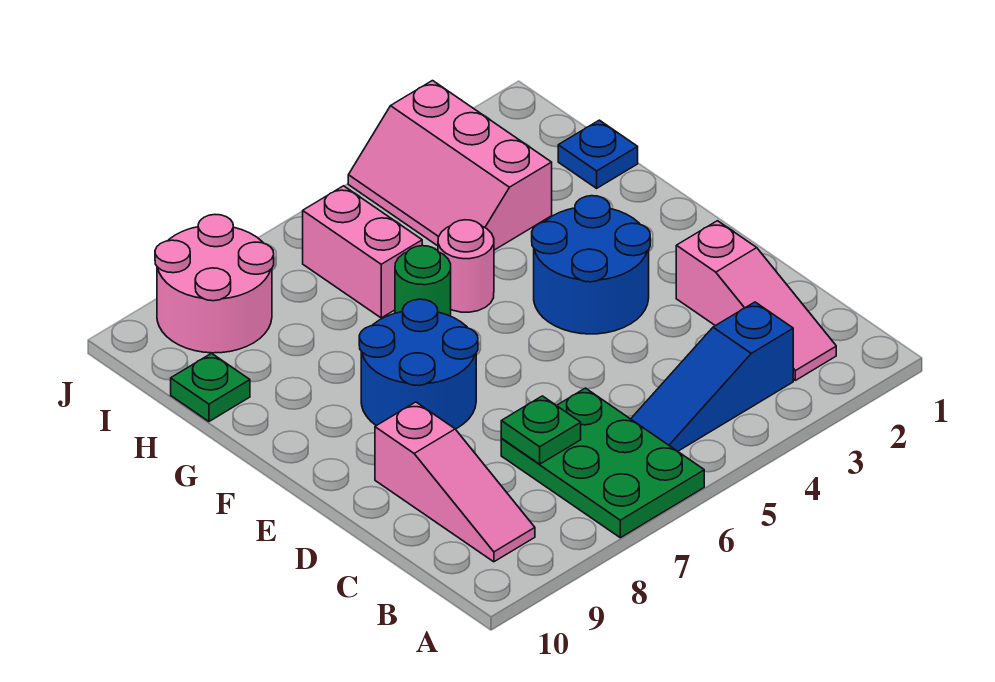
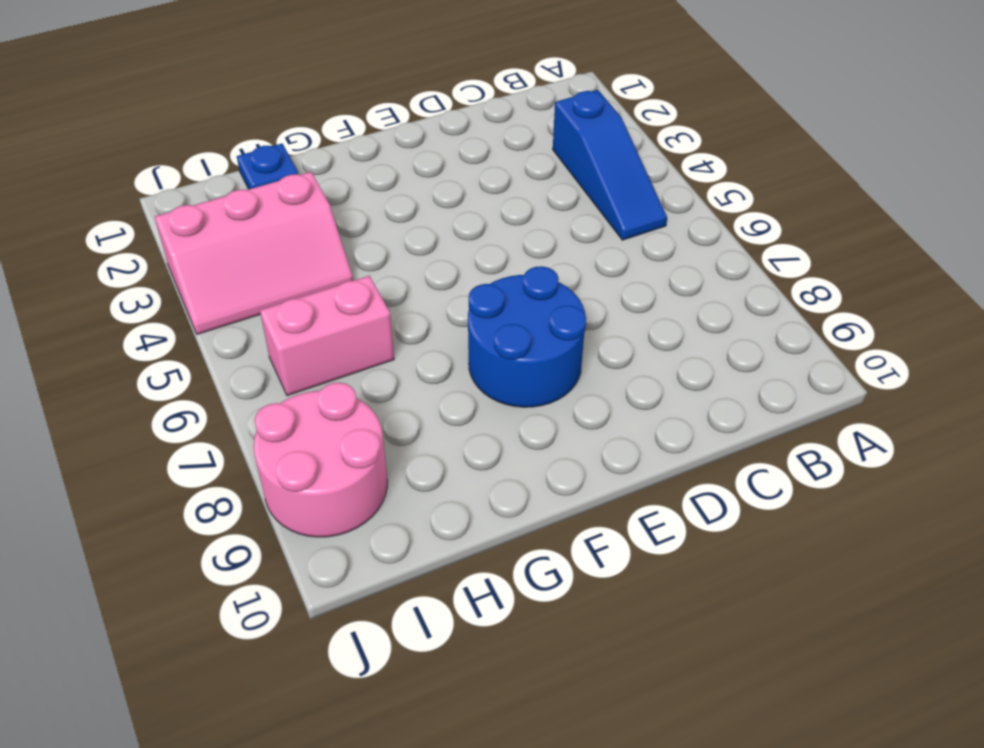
none -> green plate A6:C7 level 1
none -> pink slope B2:D2 level 1 top D
none -> pink slope B9:D9 level 1 top D

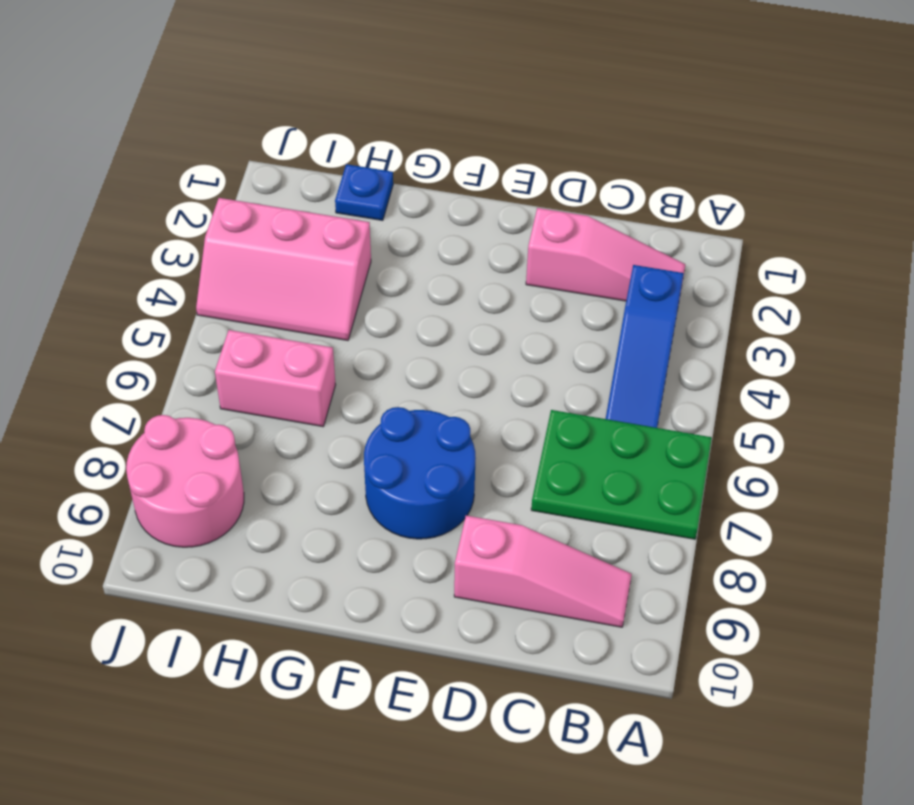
none -> blue round brick E3:F4 level 1
none -> pink round brick G5 level 1
none -> green round brick G6 level 1

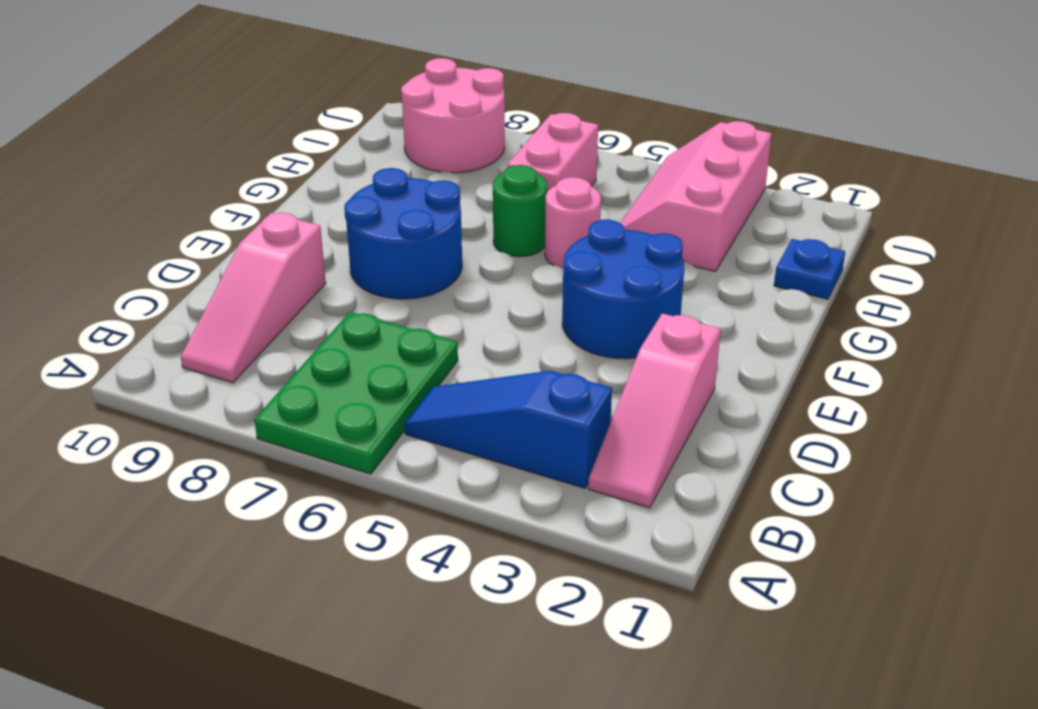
none -> green plate H10 level 1
none -> green plate C7 level 2

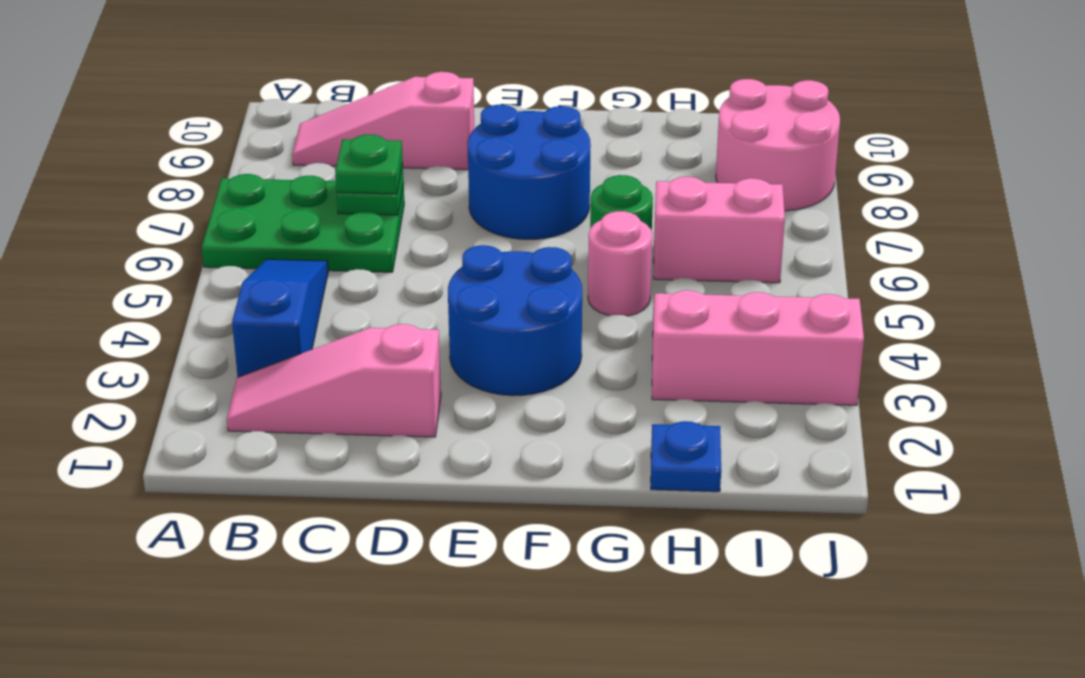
green plate C7 level 3 -> green plate H10 level 1

